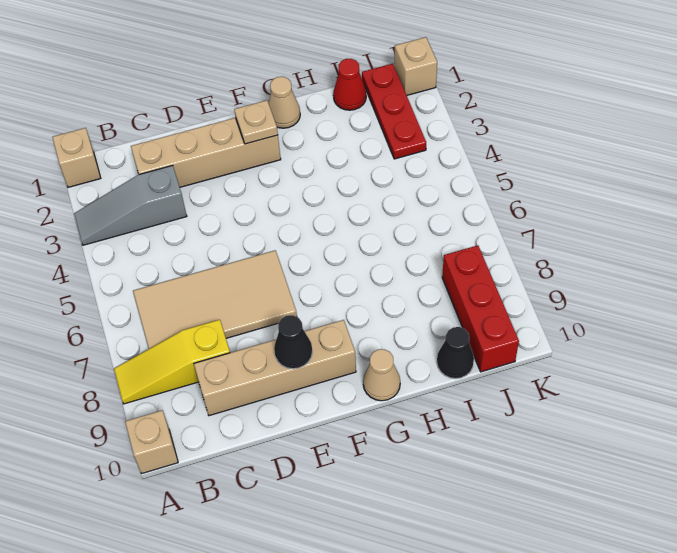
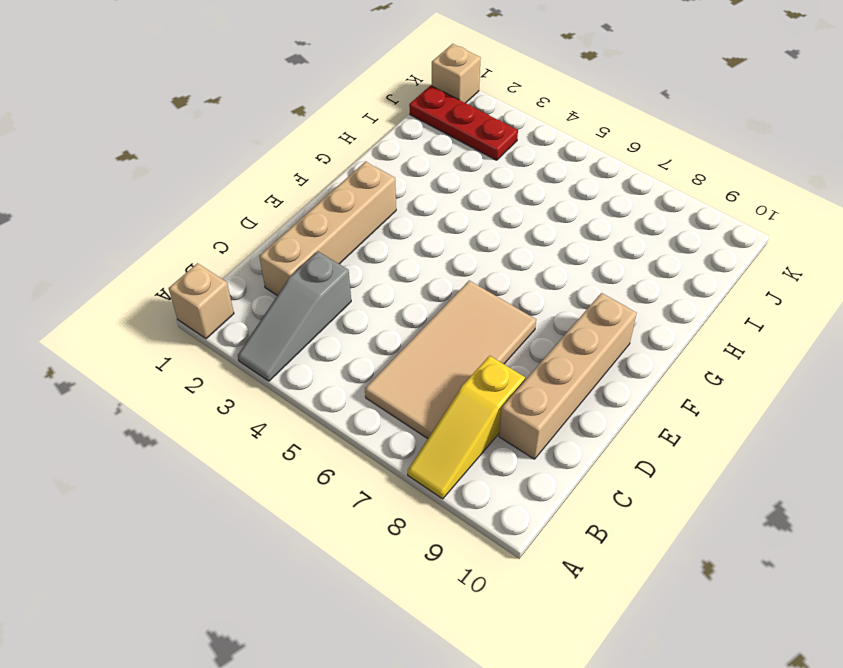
none -> tan brick A10 level 1
none -> tan cone G1 level 1
none -> tan cone G10 level 1

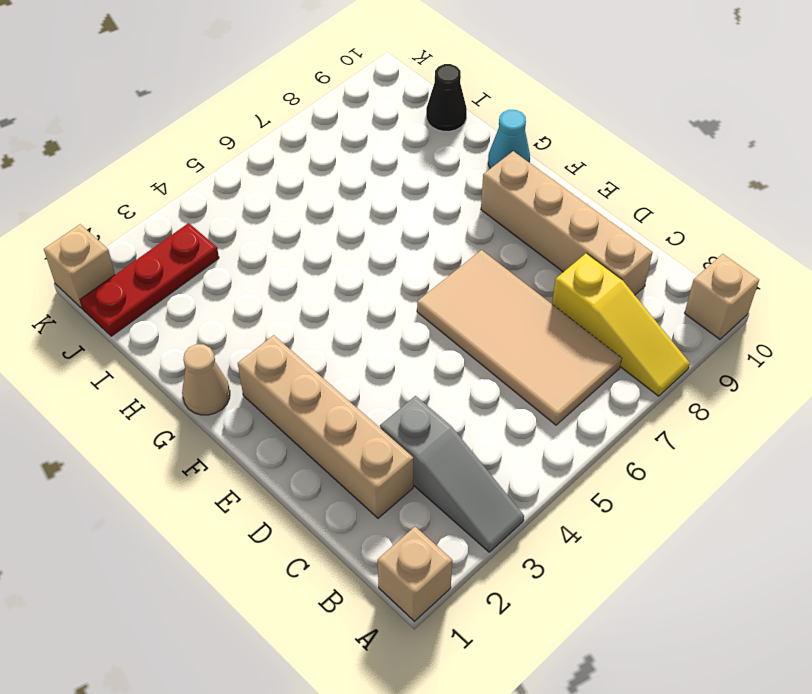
cyan cone G10 level 1 -> tan cone G10 level 1
none -> red cone I1 level 1
none -> red brick J8:J10 level 1
none -> black cone E9 level 2

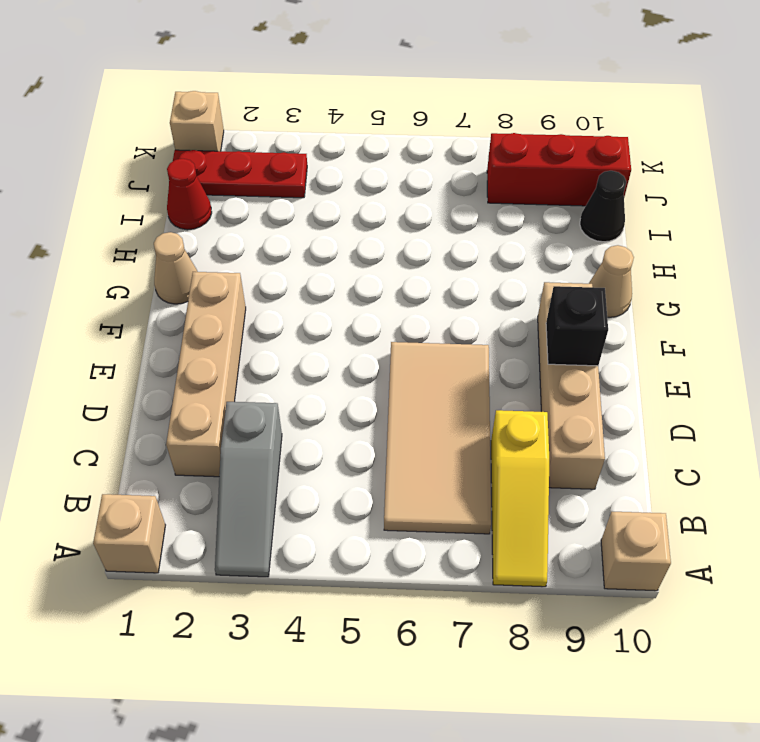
black brick E9 level 2 -> black cone E9 level 2
none -> tan plate F2 level 2

